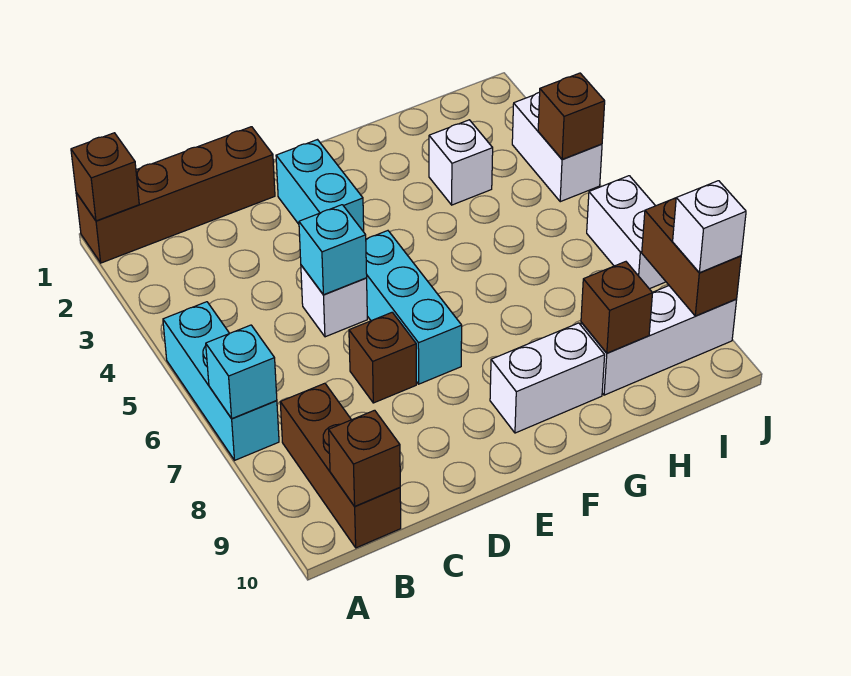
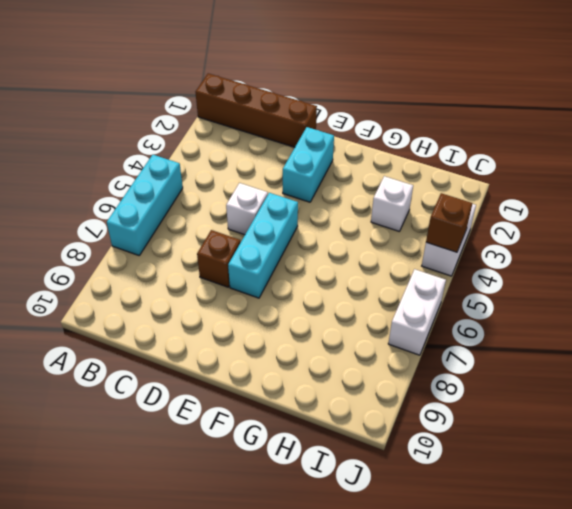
none -> brown brick B8:B10 level 1
none -> white brick F9:G9 level 1
none -> white brick H9:J9 level 1

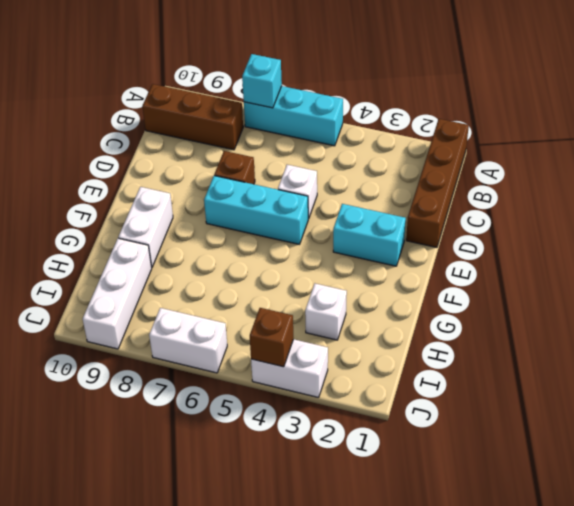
none -> brown brick A1 level 2
none -> brown brick B10 level 2
none -> cyan brick D5 level 2

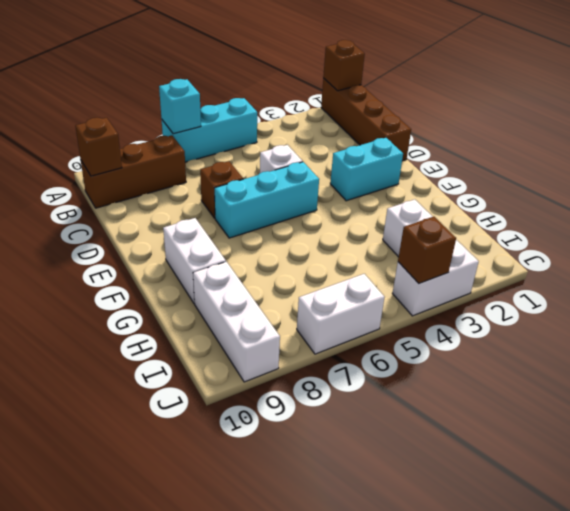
none -> cyan brick D5 level 2
none -> brown brick H9 level 2
none -> brown brick J8:J9 level 2

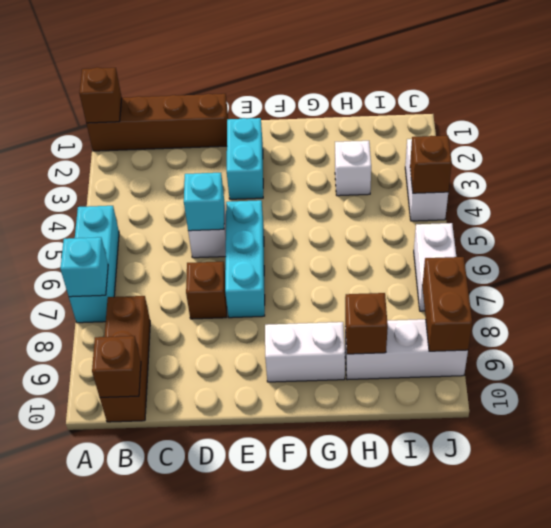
none -> white brick J9 level 3

